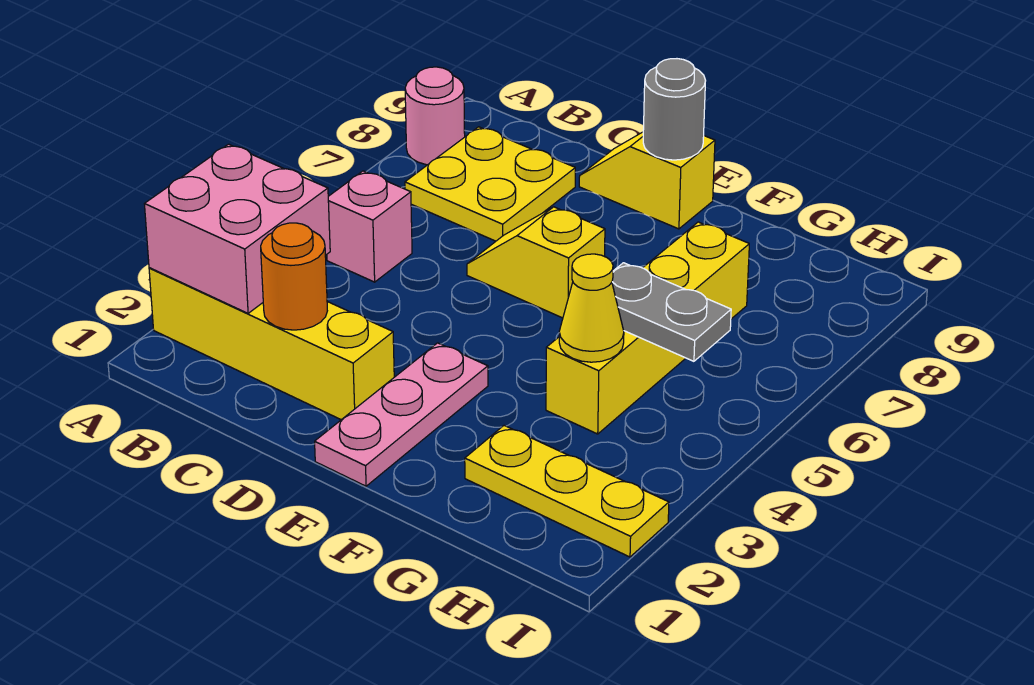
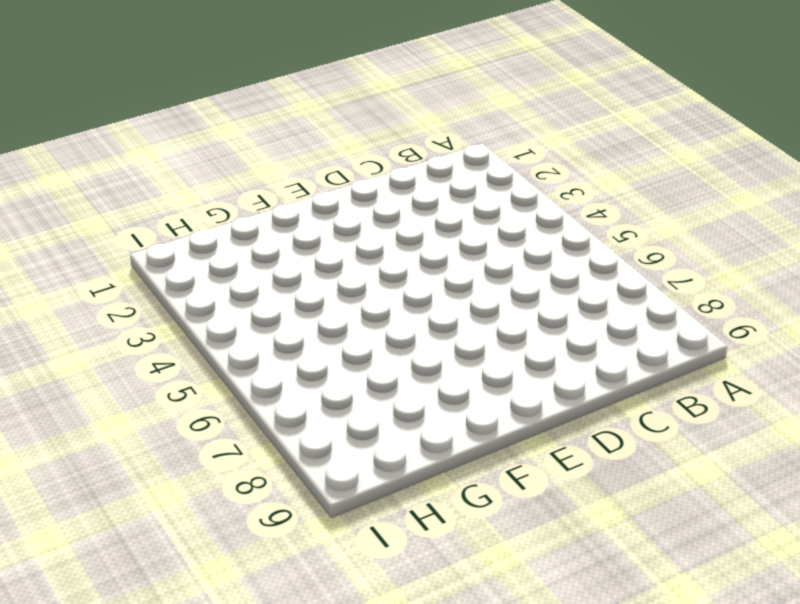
none -> yellow brick A2:D2 level 1
none -> pink round brick A8 level 1
none -> pink brick B5 level 1

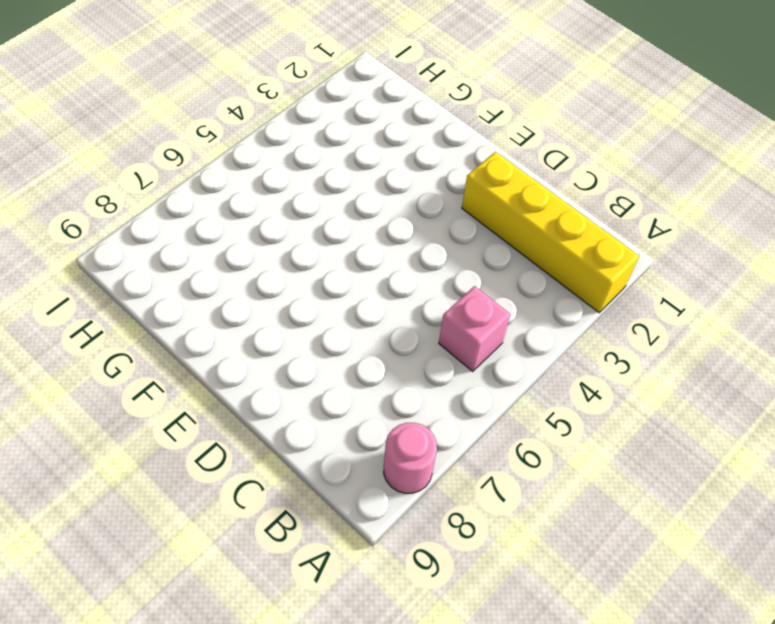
none -> yellow plate B7:C8 level 1
none -> yellow slope D6:E6 level 1 top E
none -> yellow slope D9:E9 level 1 top E

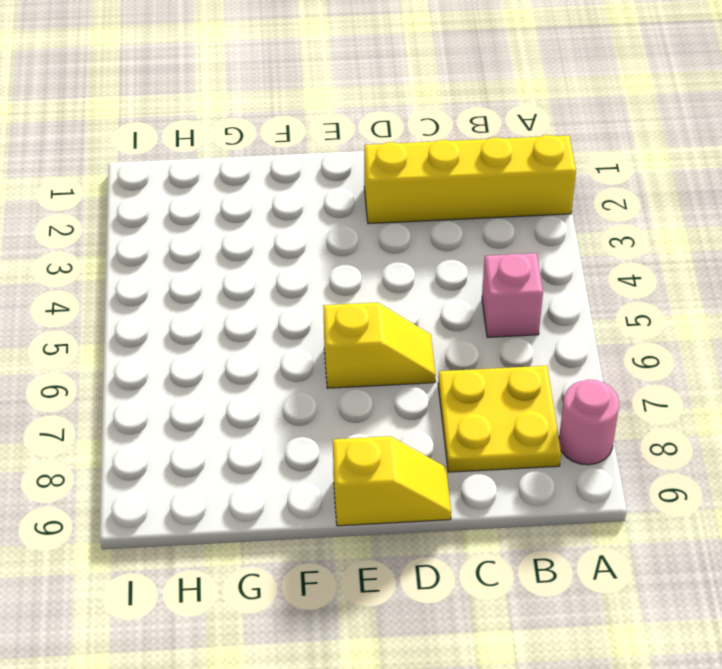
none -> pink plate E1:E3 level 1
none -> yellow plate G2:I2 level 1
none -> yellow brick G4:G7 level 1

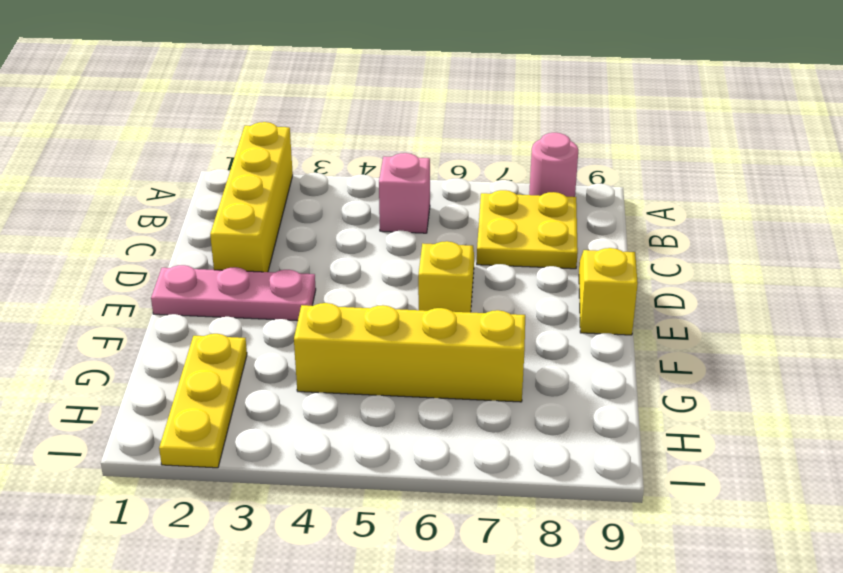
none -> pink brick A2:B3 level 2
none -> orange round brick C2 level 2
none -> grey round brick E9 level 2

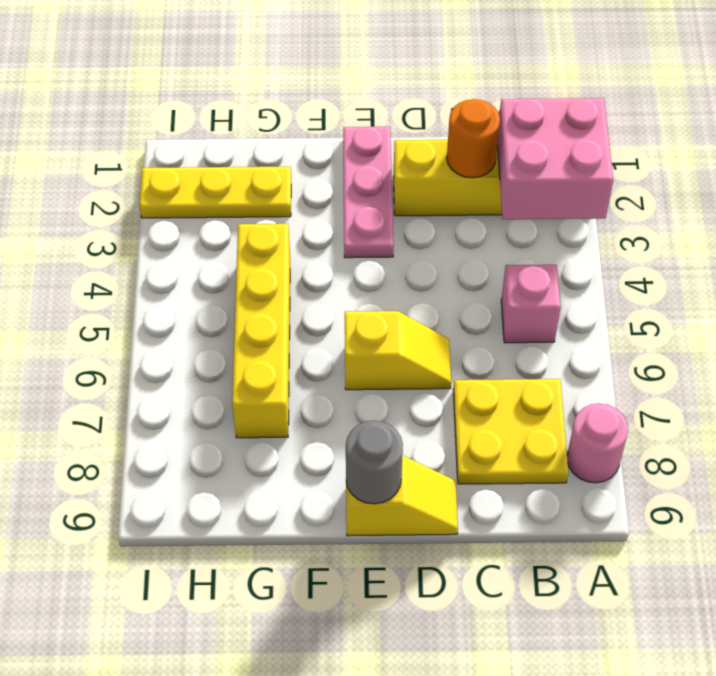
none -> yellow cone G4 level 2
none -> grey plate G5:H5 level 2

